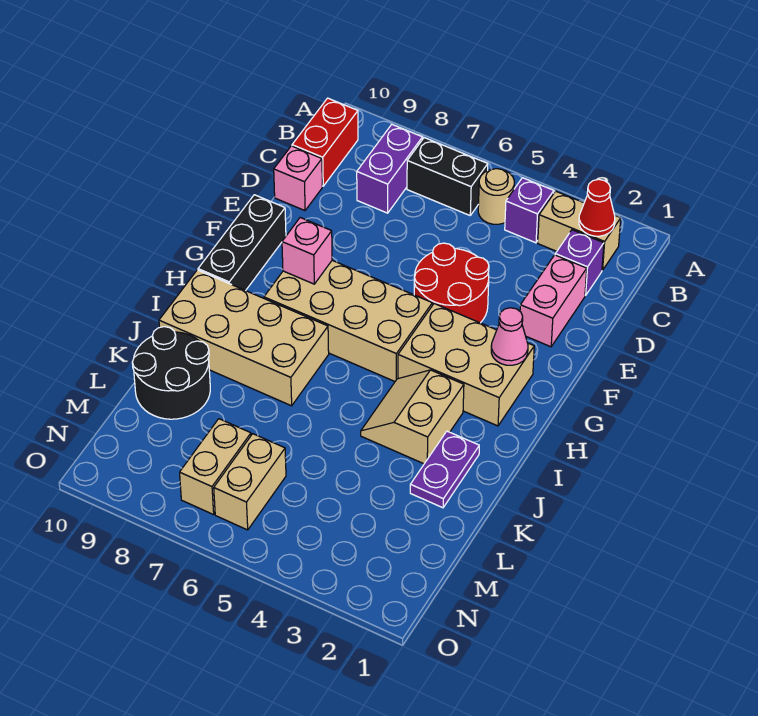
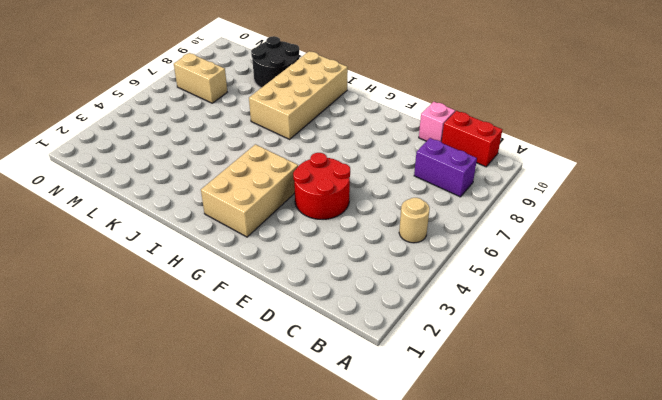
none -> tan brick B2:B3 level 1
none -> purple brick B4 level 1
none -> black brick B6:B7 level 1

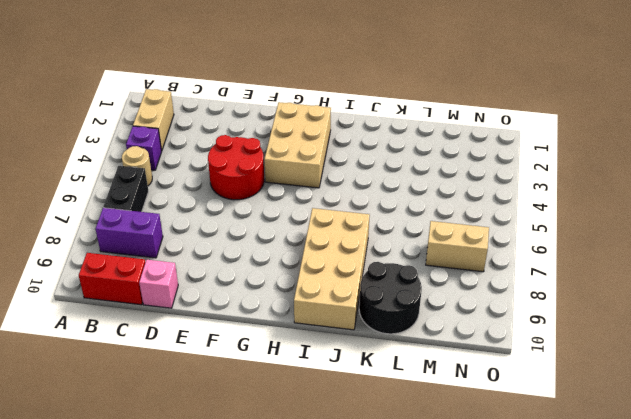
none -> purple brick C2 level 1
none -> pink brick D2:E2 level 1
none -> black brick F10:H10 level 1

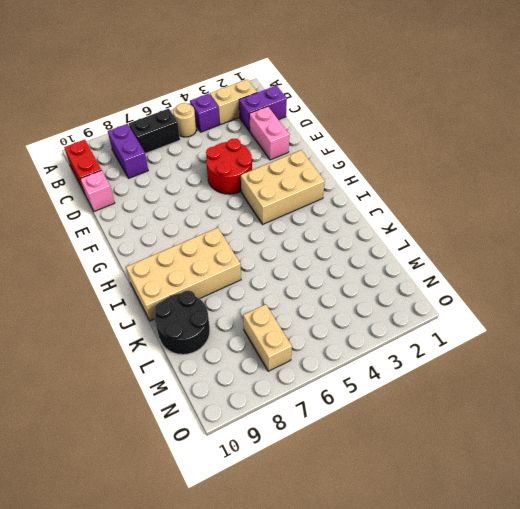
purple brick C1:C2 level 1 -> purple brick C2 level 1
none -> black brick F10:H10 level 1
none -> tan brick G5:H8 level 1
none -> tan slope I3:J4 level 1 top 3

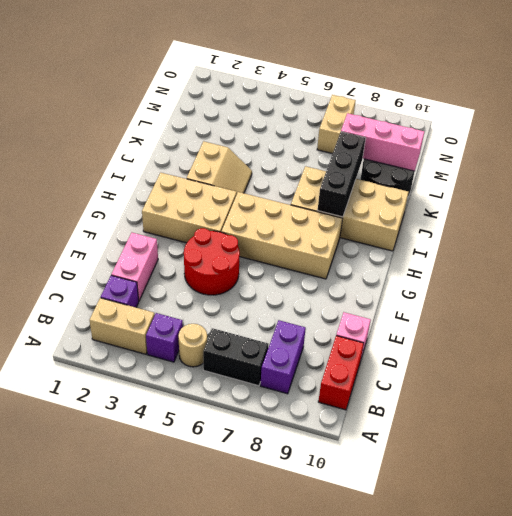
black brick I8:K8 level 2 -> black brick F10:H10 level 1
pink brick L8:L10 level 2 -> none
none -> purple plate J2:K2 level 1
none -> tan brick M6:N6 level 1
none -> red cone B2 level 2

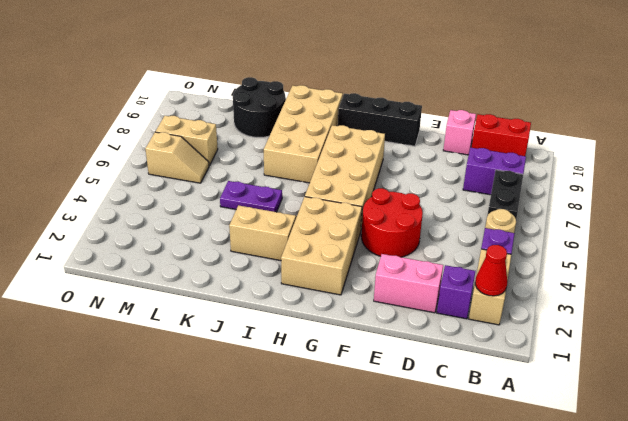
purple plate J5:K5 level 1 -> purple plate J2:K2 level 1
tan slope M6:N6 level 1 top N -> tan brick M6:N6 level 1
none -> pink cone G2 level 2
none -> pink brick G8 level 2

